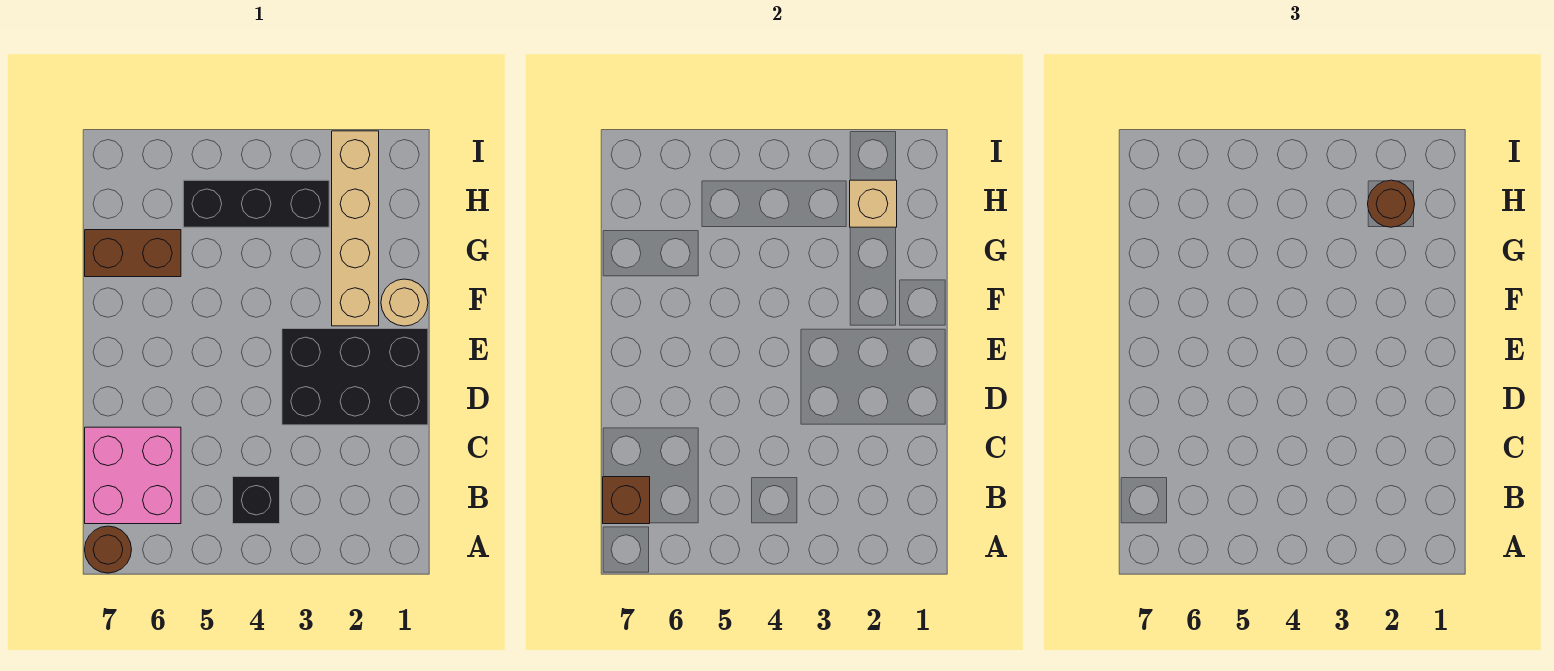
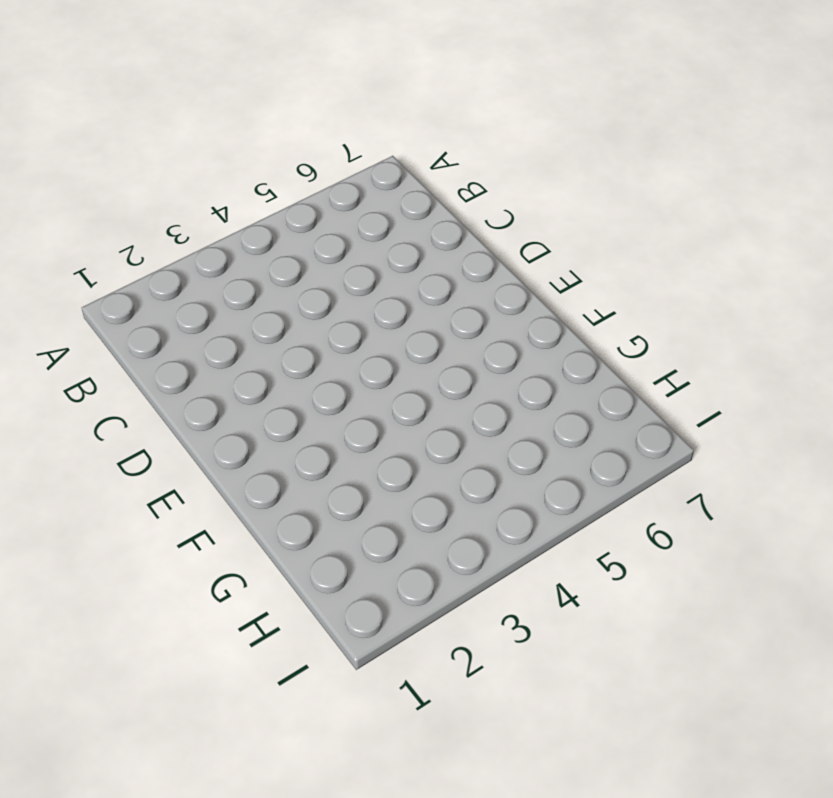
none -> brown round brick A7 level 1
none -> black brick B4 level 1

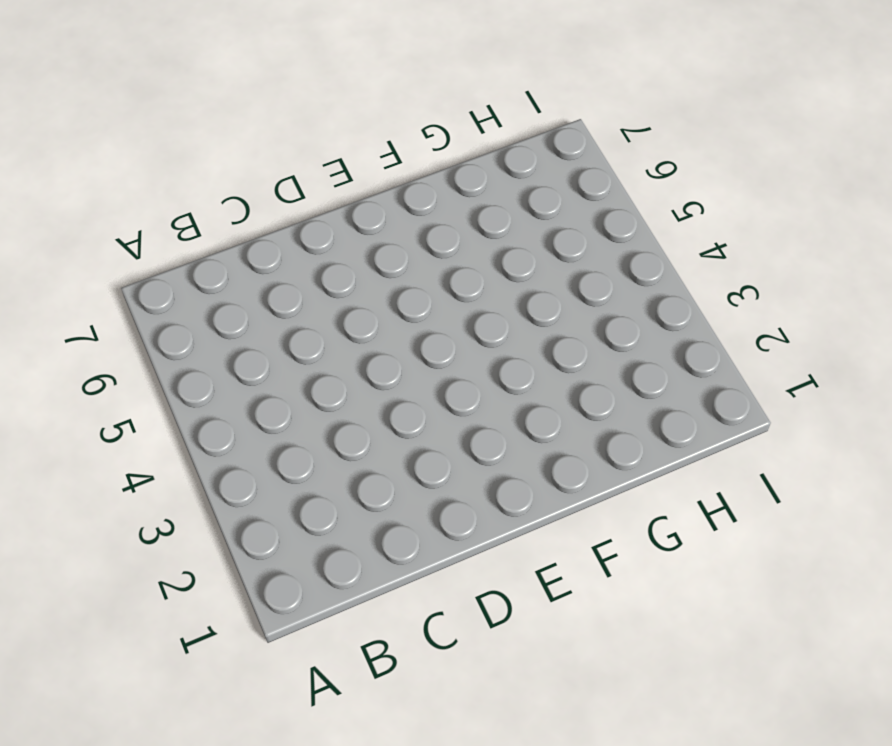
none -> brown round brick A7 level 1
none -> black brick B4 level 1

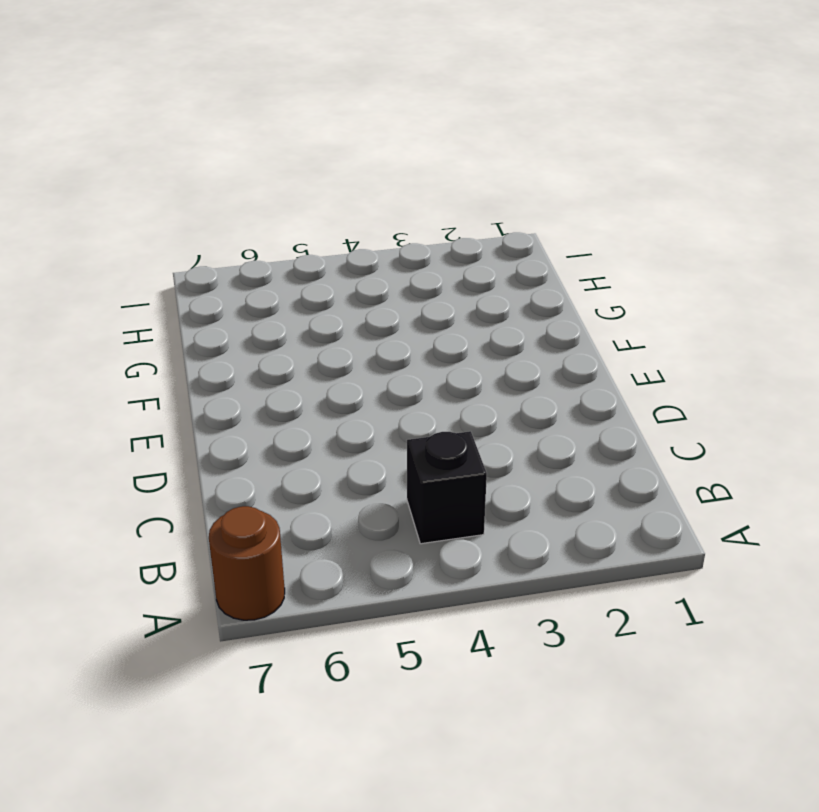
none -> pink brick B6:C7 level 1
none -> black brick D1:E3 level 1

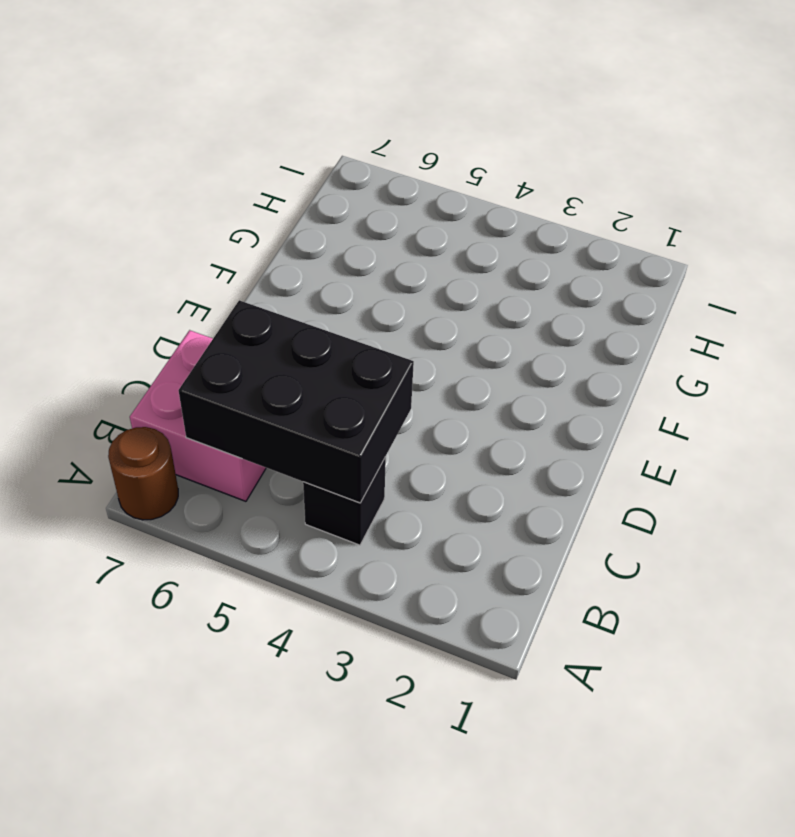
black brick B4:C6 level 2 -> black brick D1:E3 level 1
none -> tan round brick F1 level 1
none -> tan brick F2:I2 level 1

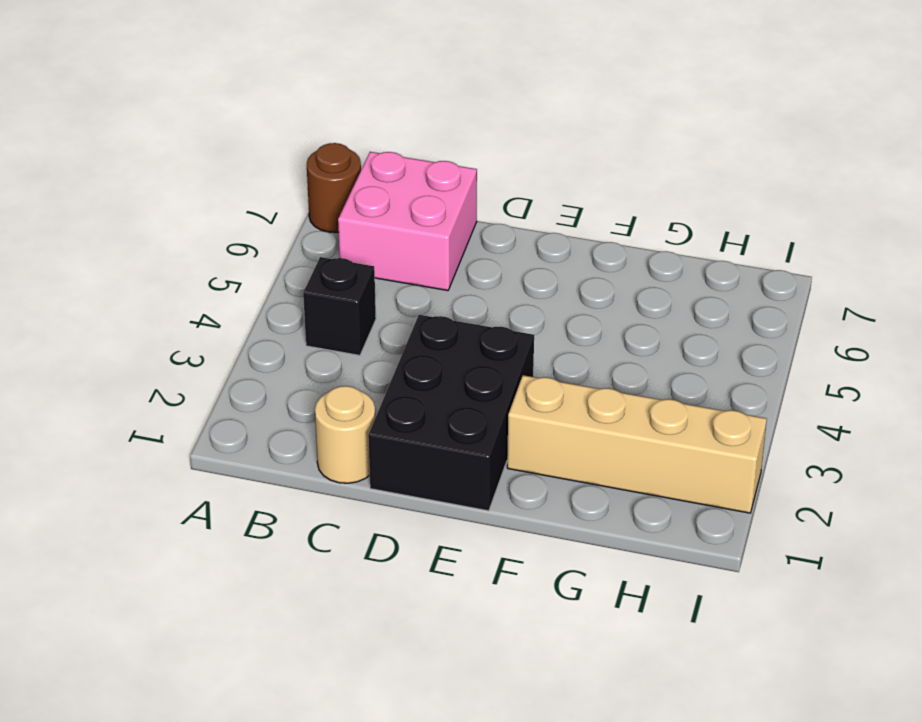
tan round brick C1 level 1 -> tan round brick F1 level 1
none -> brown brick G6:G7 level 1
none -> black brick H3:H5 level 1

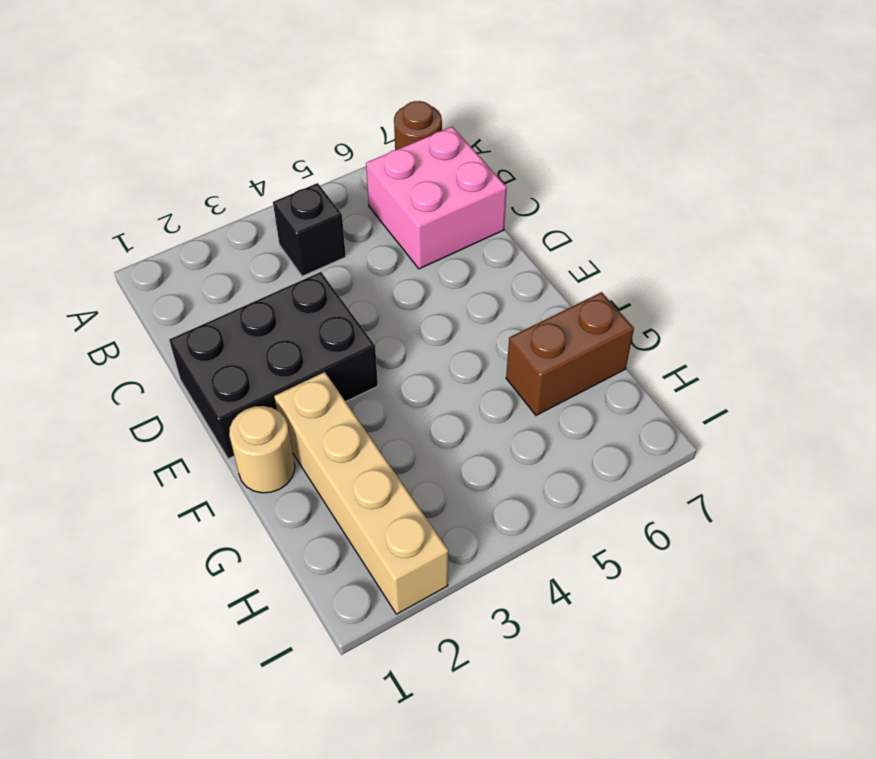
none -> black brick H3:H5 level 1
none -> brown brick B7 level 2

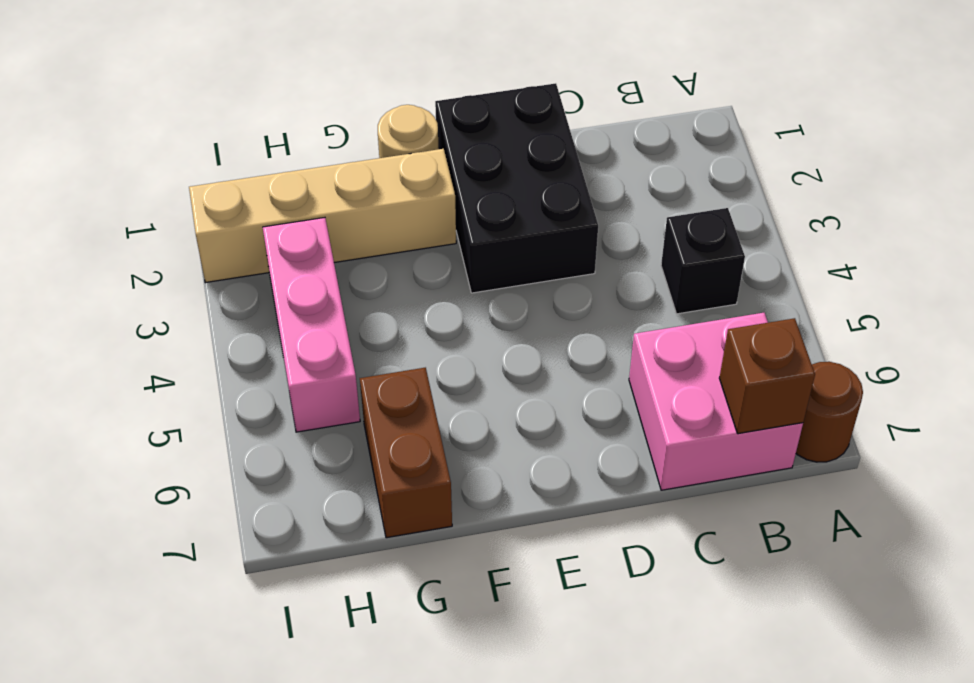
pink brick H3:H5 level 1 -> black brick H3:H5 level 1
none -> tan brick H2 level 2
none -> brown round brick H2 level 3

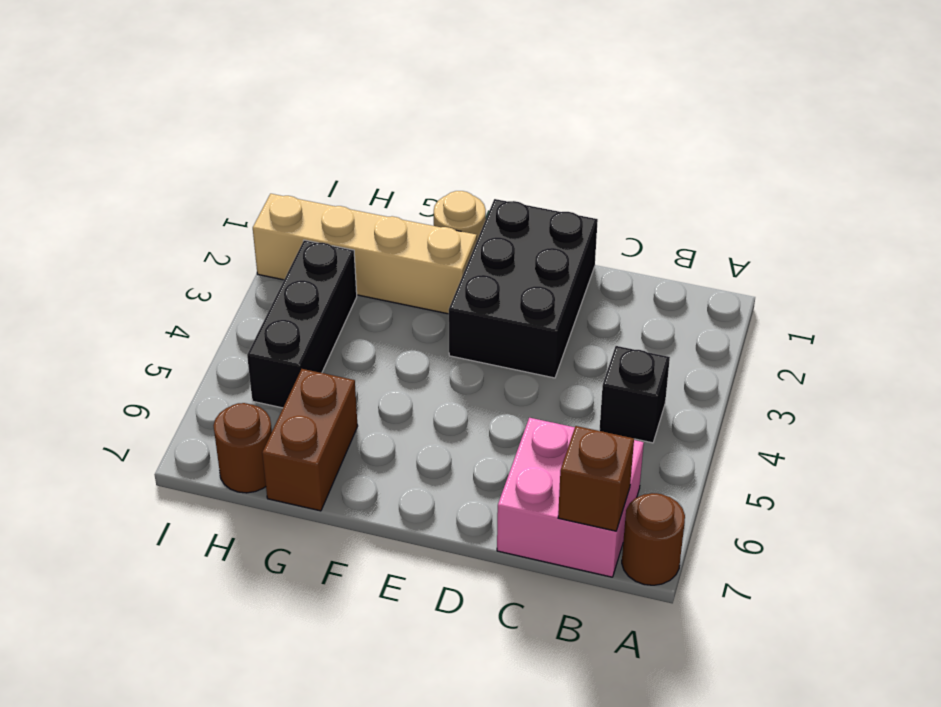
brown round brick H7 level 1 -> brown round brick H2 level 3
none -> tan brick H2 level 2

